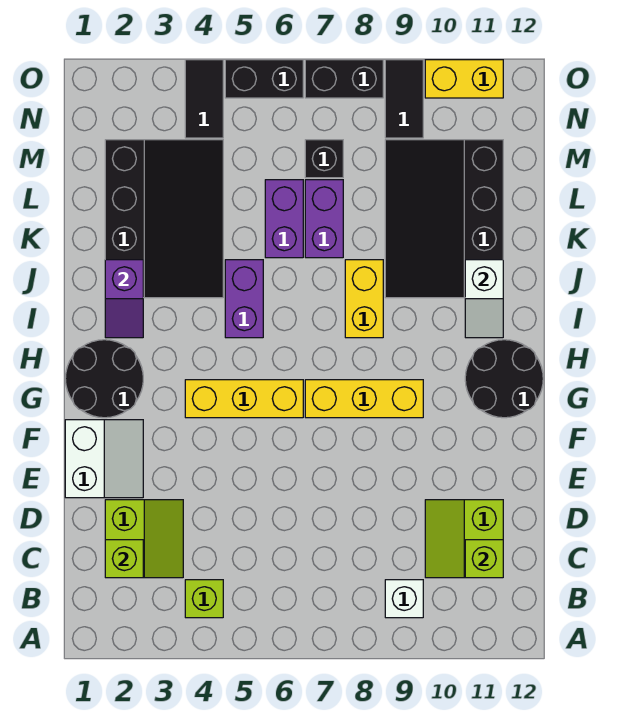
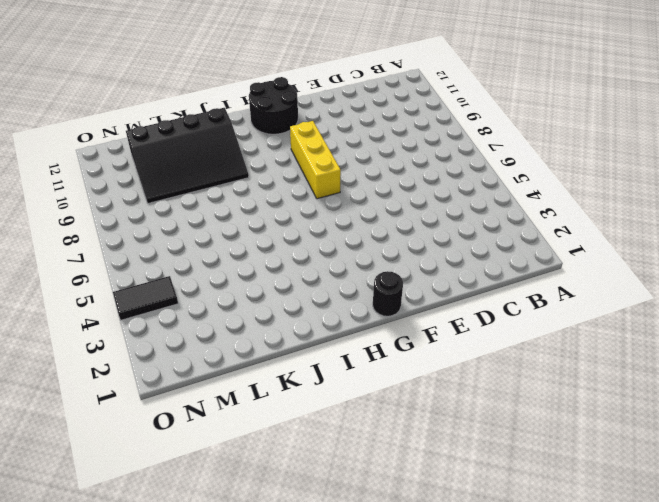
black round brick G1 level 1 -> black round brick G1:H2 level 1
none -> lime brick B4 level 1
none -> white brick B9 level 1
none -> lime slope C2:D3 level 1 top 2

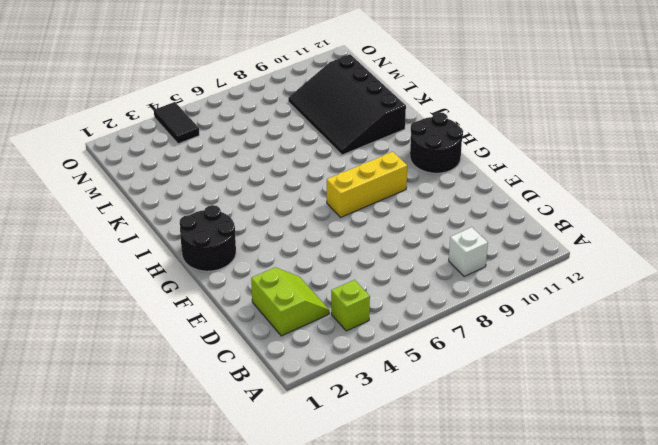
none -> lime slope C10:D11 level 1 top 11
none -> white slope E1:F2 level 1 top 1
none -> yellow brick G4:G6 level 1

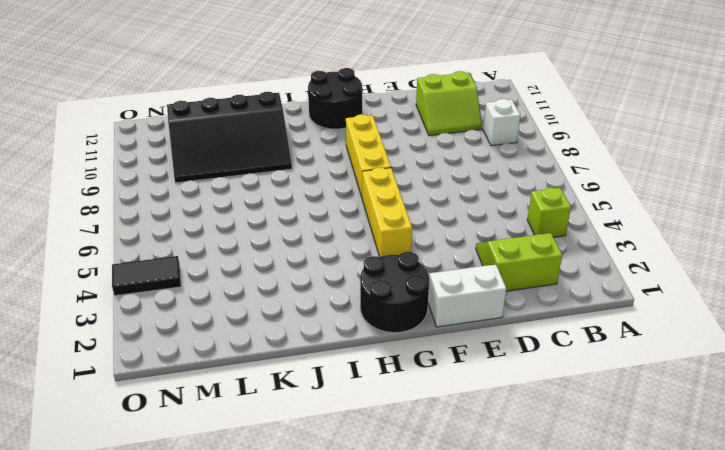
none -> purple brick I5:J5 level 1
none -> yellow brick I8:J8 level 1
none -> black slope J2:M4 level 1 top 2

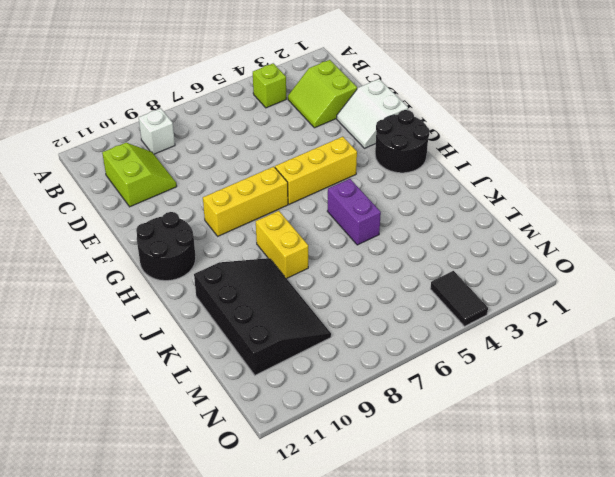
none -> black slope J2:M4 level 1 top 2
none -> purple brick K6:L6 level 1
none -> purple brick K7:L7 level 1

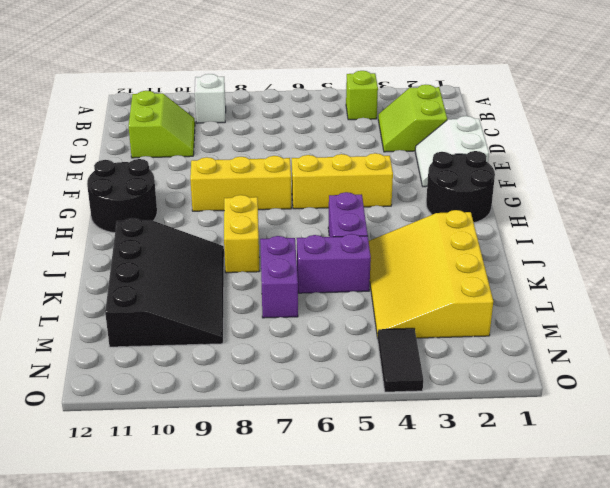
yellow slope J2:M4 level 1 top 2 -> black slope J2:M4 level 1 top 2
purple brick K5:K6 level 1 -> purple brick K6:L6 level 1
none -> black brick M7 level 1
none -> black tile N9:O9 level 1
none -> black brick O5:O6 level 1

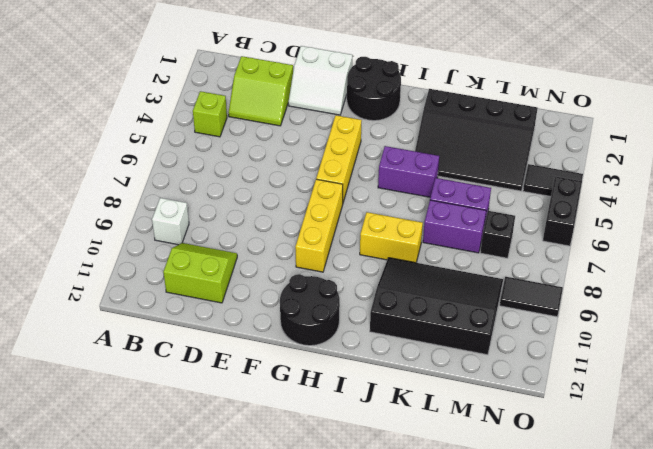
none -> black brick O7:O8 level 1
none -> yellow brick O10:O11 level 1
none -> lime brick C2 level 2

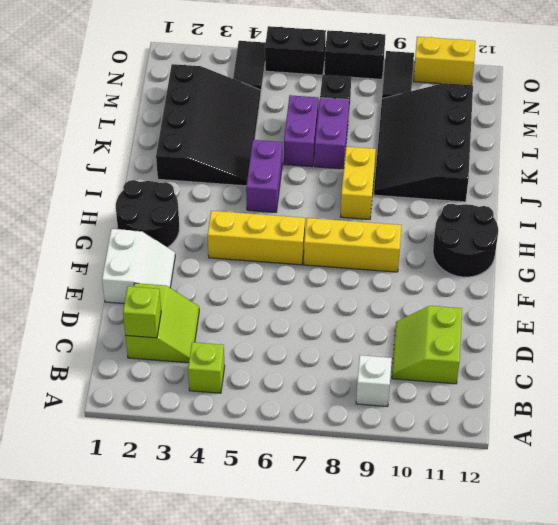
none -> lime brick C11 level 2
none -> purple slope I2:J2 level 2 top J
none -> white slope I11:J11 level 2 top J

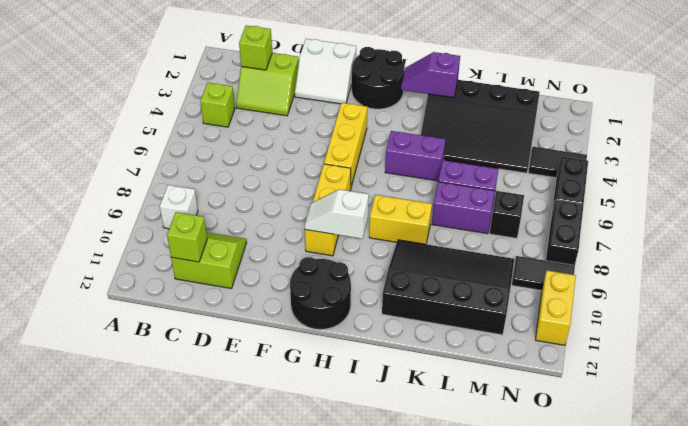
white slope G9:H9 level 2 top H -> white slope I11:J11 level 2 top J

